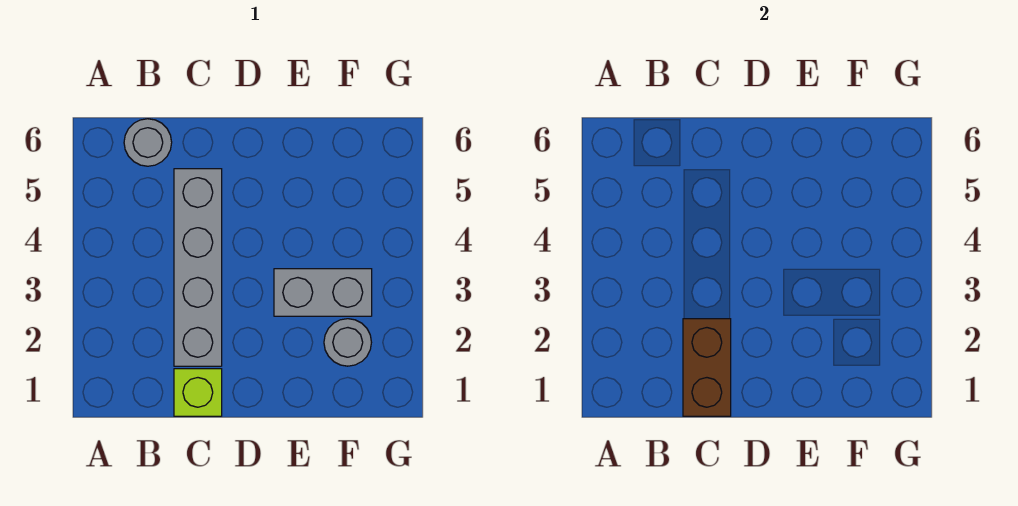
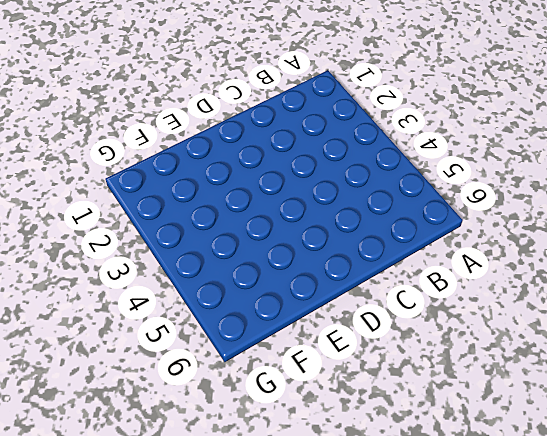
none -> grey round brick B6 level 1
none -> lime brick C1 level 1

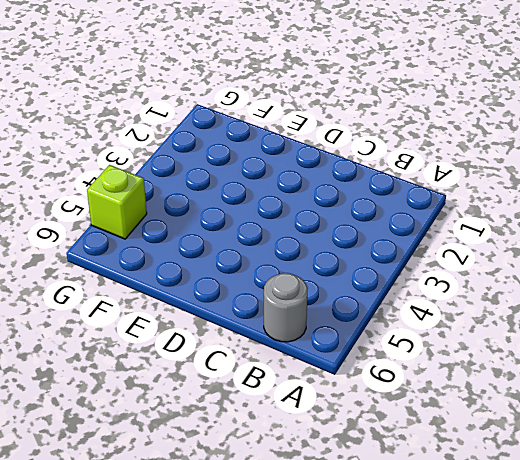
lime brick G5 level 1 -> lime brick C1 level 1
none -> grey brick C2:C5 level 1
none -> grey brick E3:F3 level 1

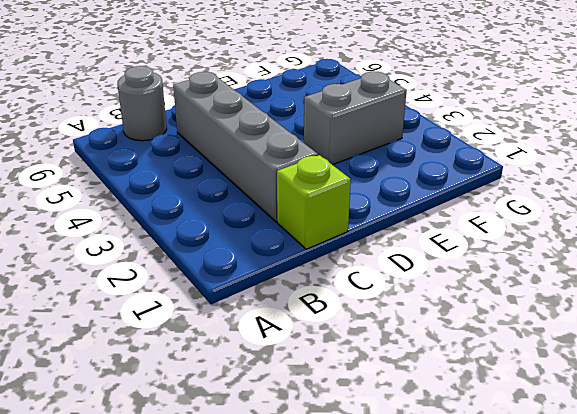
none -> grey round brick F2 level 1
none -> brown brick C1:C2 level 2

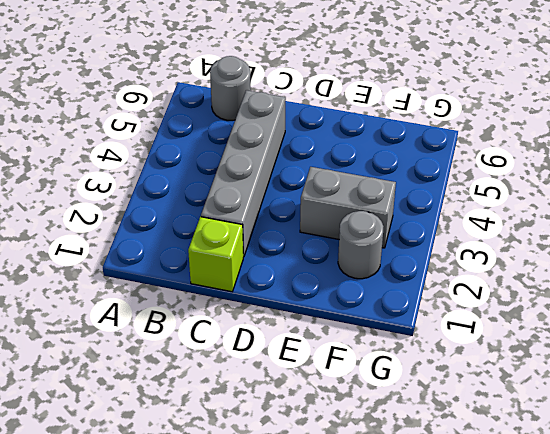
none -> brown brick C1:C2 level 2

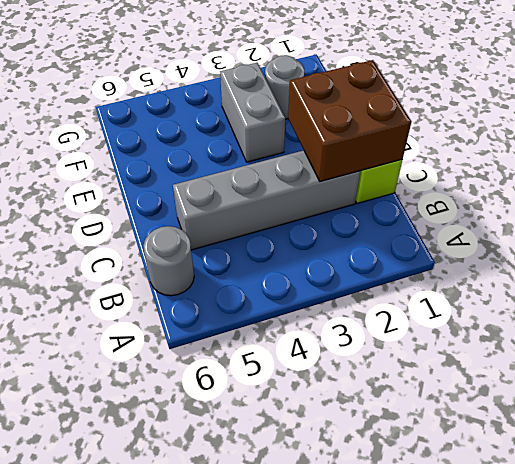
brown brick C1:D2 level 2 -> brown brick C1:C2 level 2

